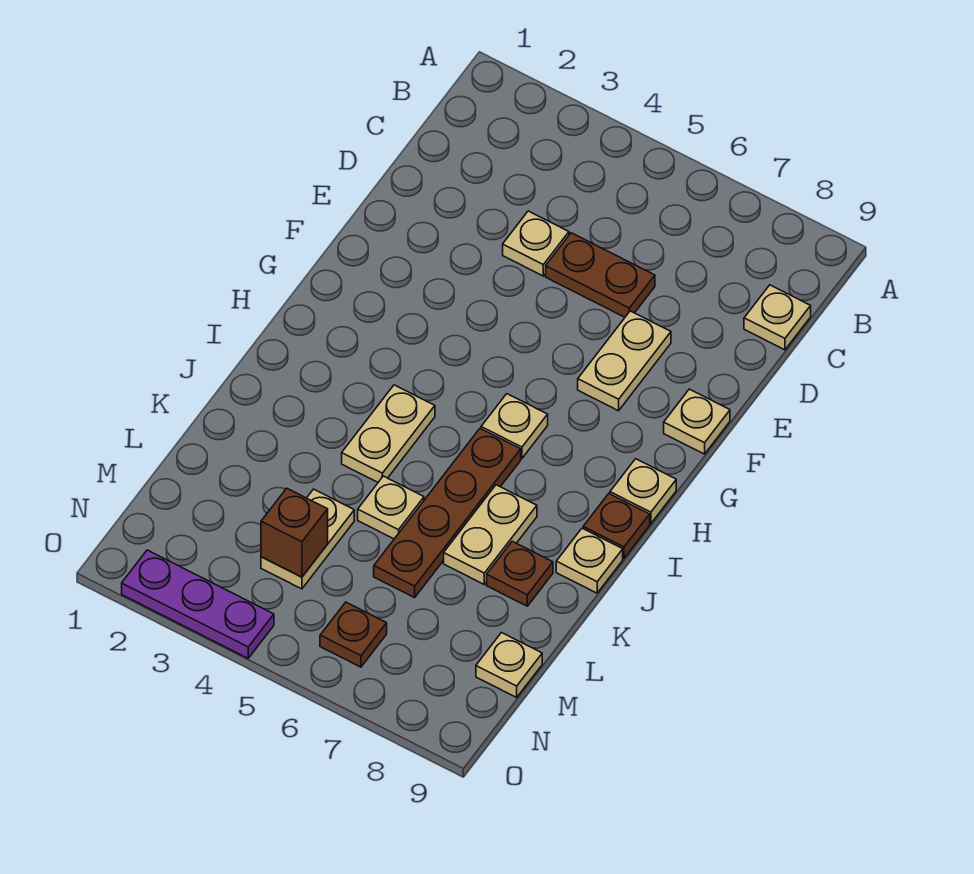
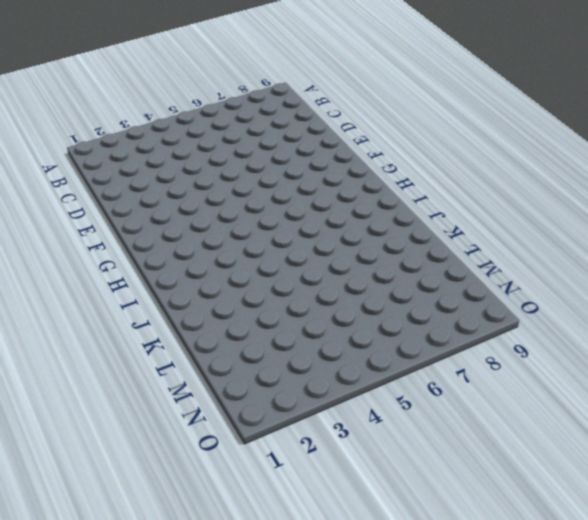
none -> tan plate C9 level 1
none -> tan plate D4 level 1
none -> brown plate D5:D6 level 1

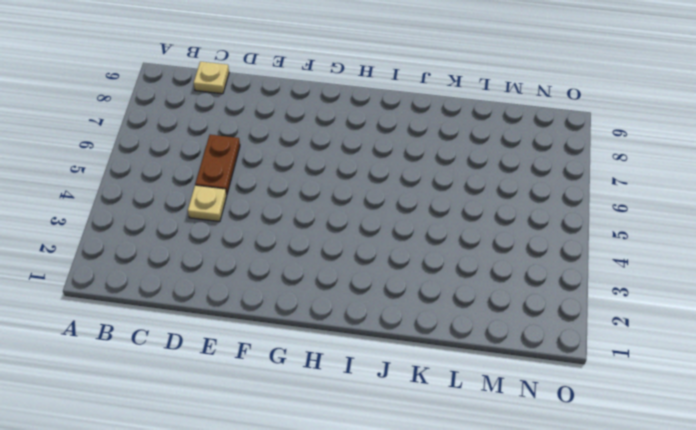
none -> tan plate E7:F7 level 1
none -> tan plate F9 level 1
none -> tan plate H6 level 1

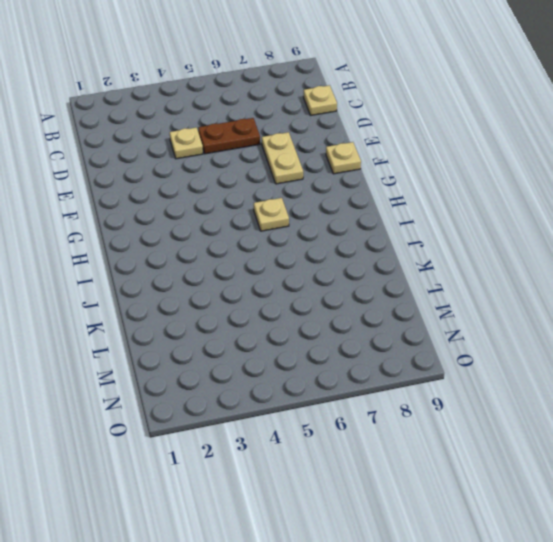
none -> tan plate H9 level 1
none -> tan plate I4:J4 level 1
none -> brown plate I6:L6 level 1

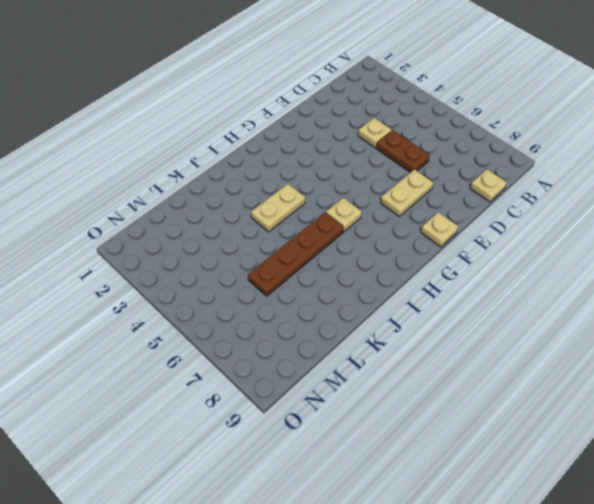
none -> tan plate H9 level 1
none -> brown plate I9 level 1
none -> tan plate J7:K7 level 1

